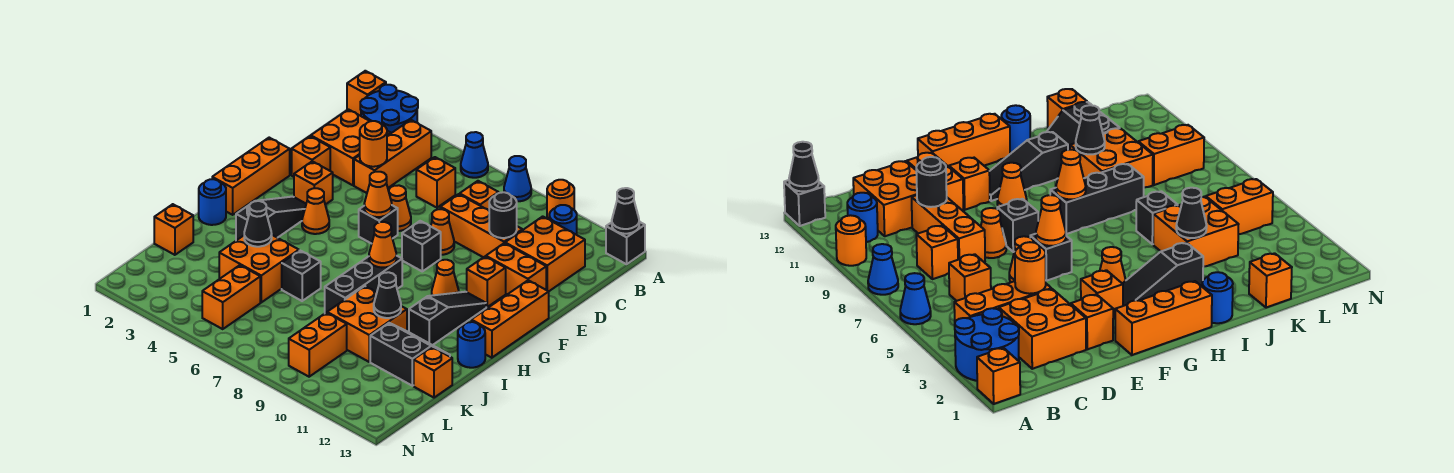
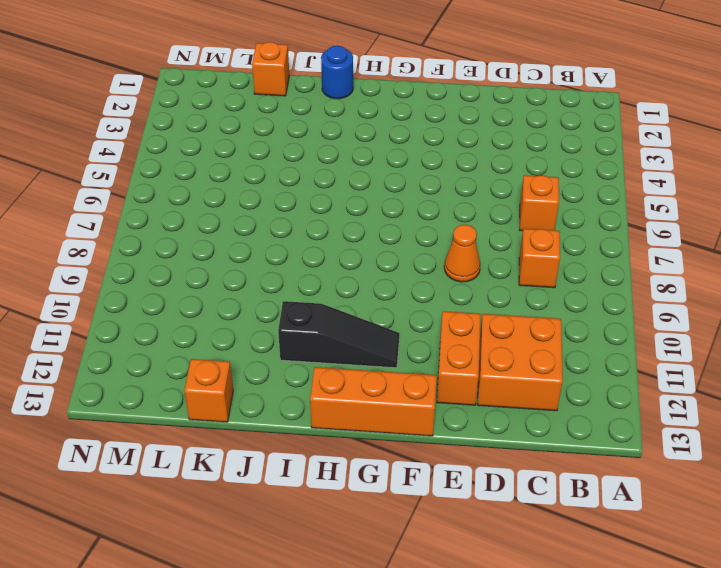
none -> orange brick A1 level 1
none -> blue round brick A2:B3 level 1
none -> blue cone A6 level 1
none -> blue cone A8 level 1

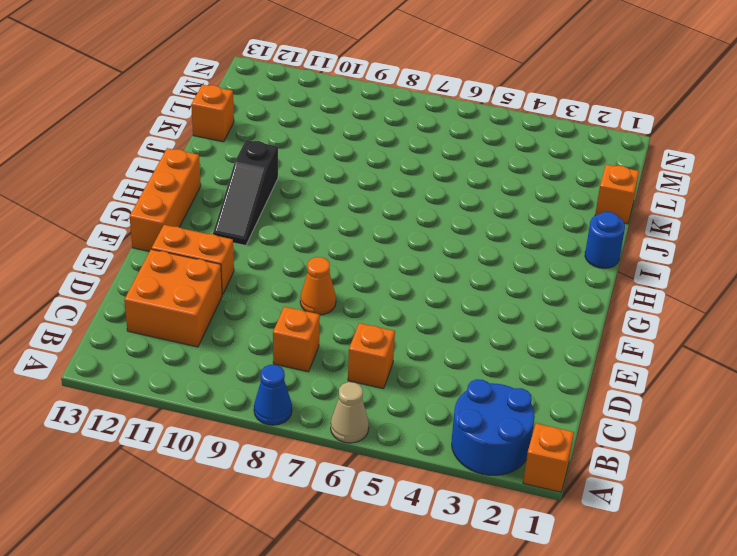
tan cone A6 level 1 -> blue cone A6 level 1
none -> orange round brick A10 level 1
none -> black brick A13 level 1
none -> orange brick B4:D4 level 1
none -> blue round brick B11 level 1

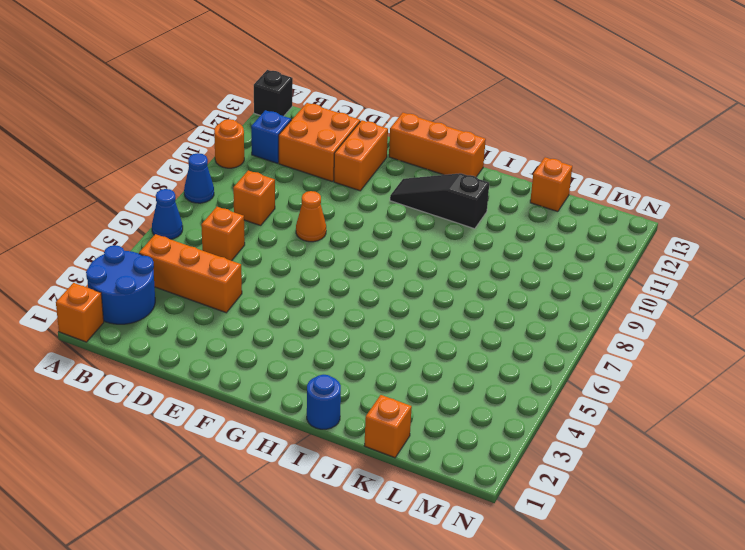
blue brick B11 level 1 -> blue round brick B11 level 1
none -> orange brick C2:D3 level 1
none -> orange brick D8:D10 level 1
none -> orange brick E2 level 1
none -> orange cone E6 level 1

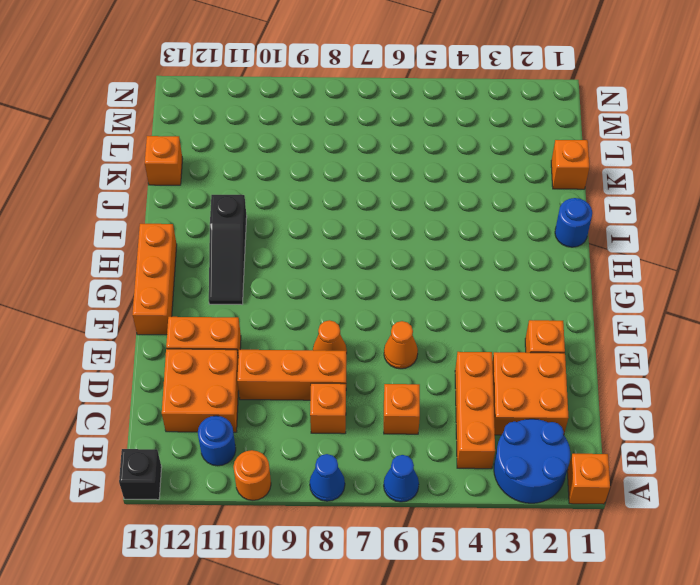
none -> orange brick F1:H1 level 1
none -> orange brick F3 level 1
none -> black brick F6 level 1
none -> black brick F8 level 1

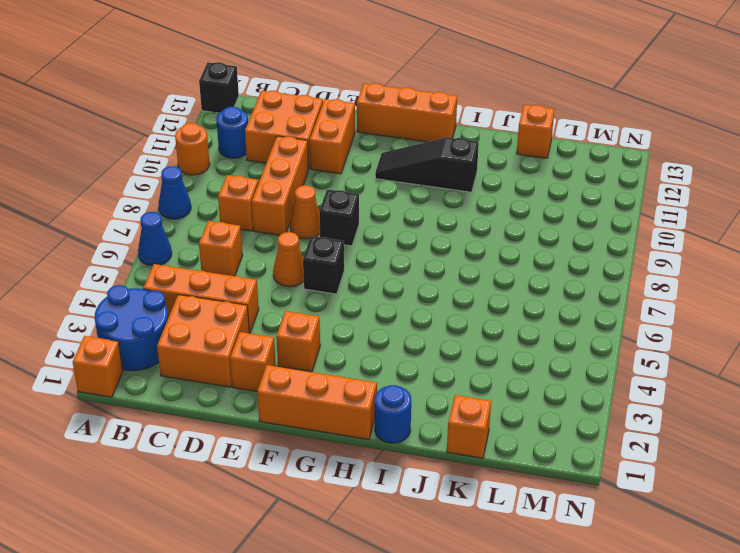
none -> orange brick F11 level 1
none -> black slope G3:I3 level 1 top I
none -> orange cone G4 level 1
none -> orange cone G10 level 1

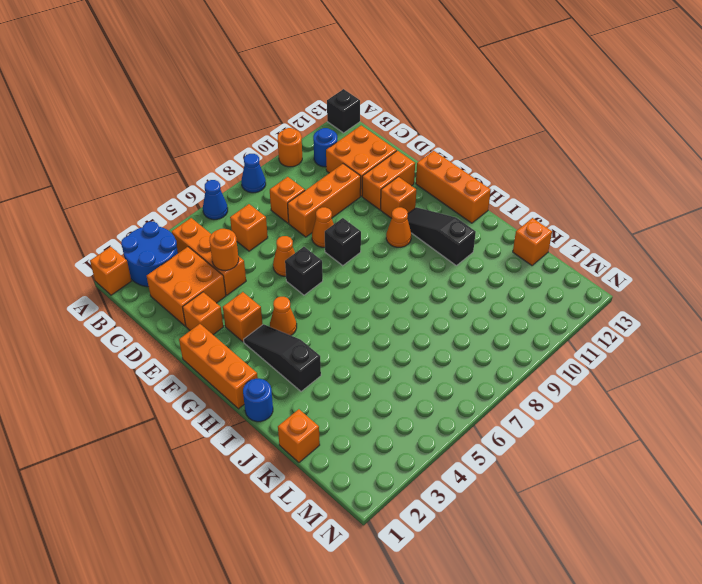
none -> black brick H8:J8 level 1
none -> blue round brick I13 level 1
none -> orange brick J4:K5 level 1
none -> black brick J6 level 1

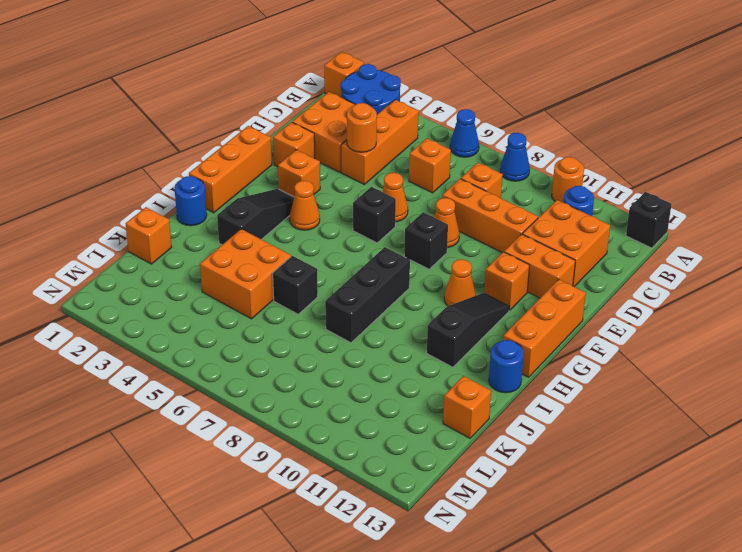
none -> orange brick J9:K10 level 1
none -> black slope J11:K12 level 1 top K
none -> orange brick L5:M5 level 1
none -> orange brick L9:M9 level 1

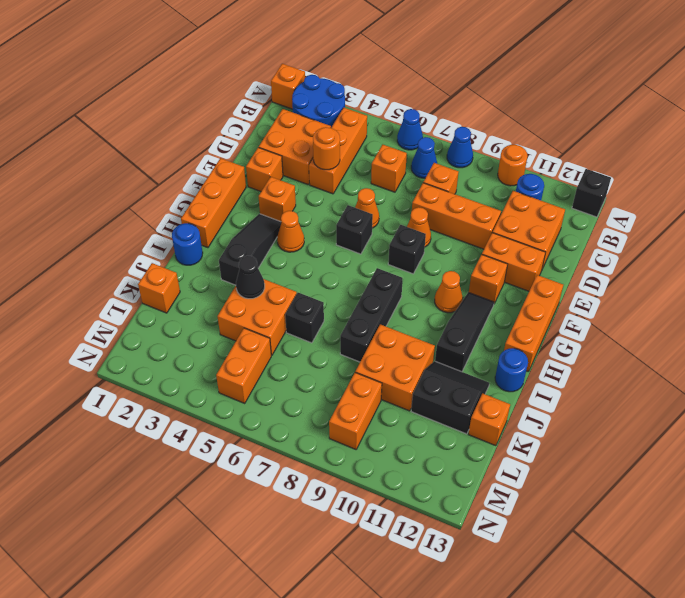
blue cone B7 level 1 -> none
none -> black cone A13 level 2
none -> black round brick D10 level 2
none -> orange cone F6 level 2
none -> orange cone H8 level 2

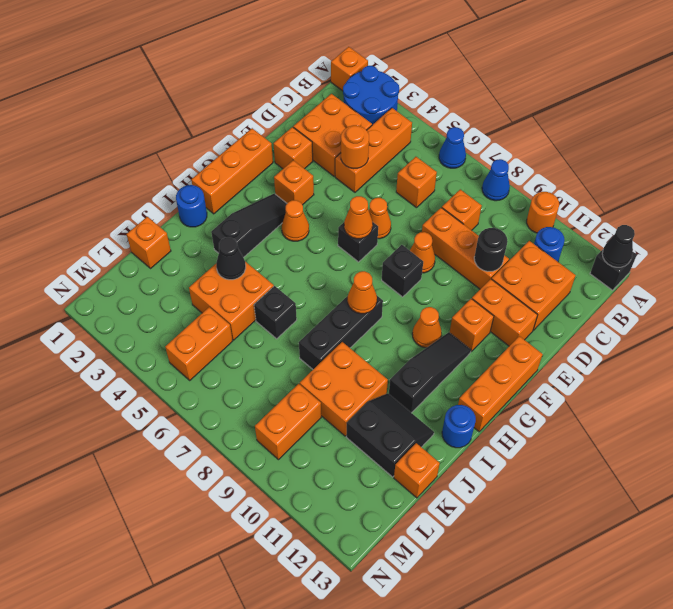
none -> black cone J10 level 2

